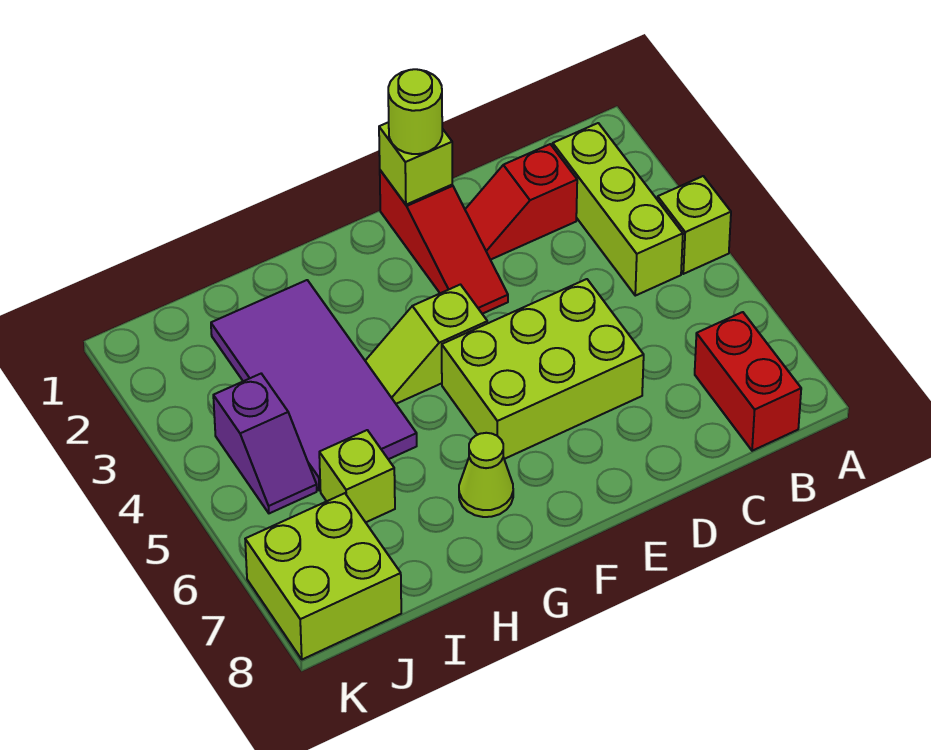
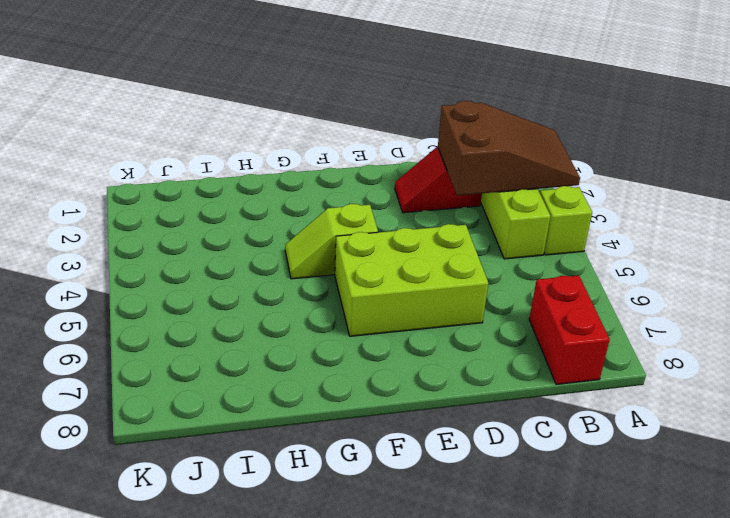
brown slope A2:C3 level 2 top C -> none
none -> red slope E1:E3 level 1 top 1
none -> lime cone G7 level 1
none -> purple tile H2:I5 level 1

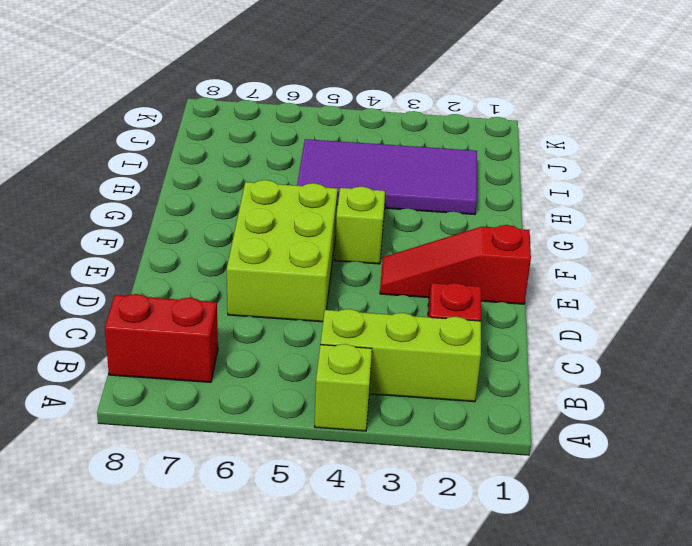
none -> lime cone G7 level 1
none -> lime brick I6 level 1
none -> purple slope J4:J5 level 1 top 4

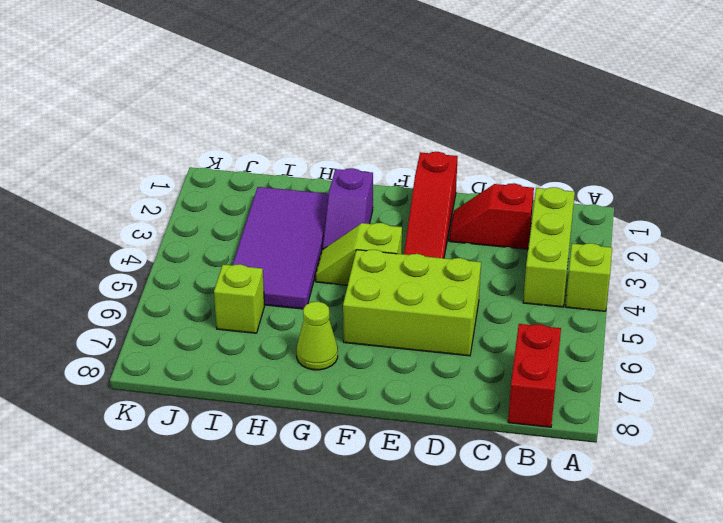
purple slope G2:G3 level 1 top 2 -> purple slope J4:J5 level 1 top 4
none -> lime brick J7:K8 level 1
none -> lime brick E1 level 2
none -> lime round brick E1 level 3

